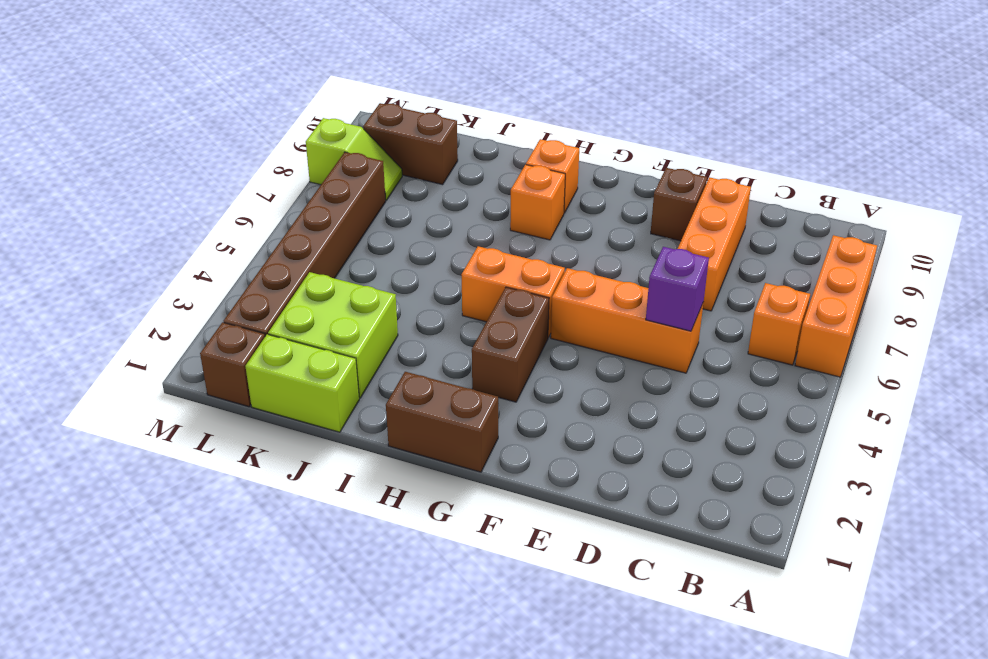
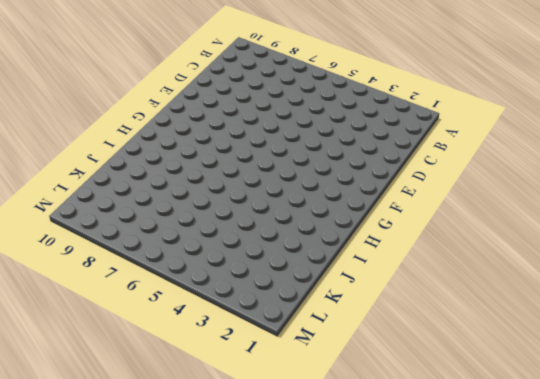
none -> orange brick A6:A8 level 1
none -> orange brick B6 level 1
none -> orange brick D5:F5 level 1

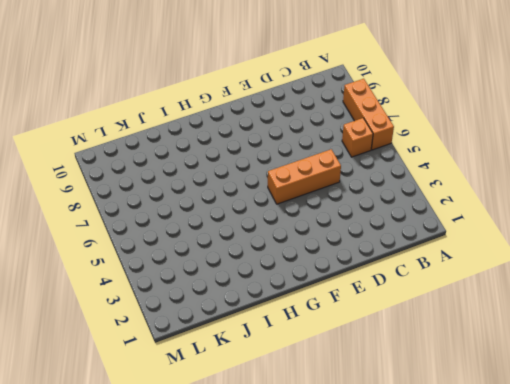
none -> orange brick D7:D9 level 1
none -> brown brick E9 level 1
none -> brown brick G1:H1 level 1

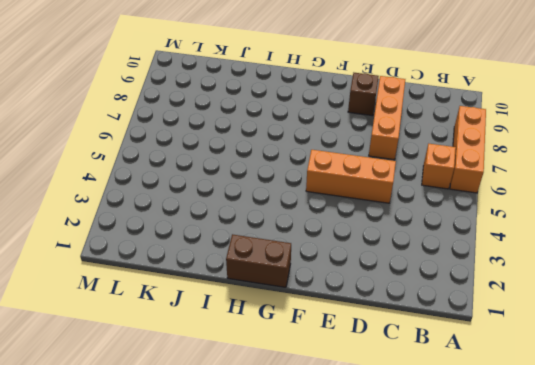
none -> brown brick G3:G4 level 1
none -> orange brick G5:H5 level 1
none -> orange brick H8 level 1

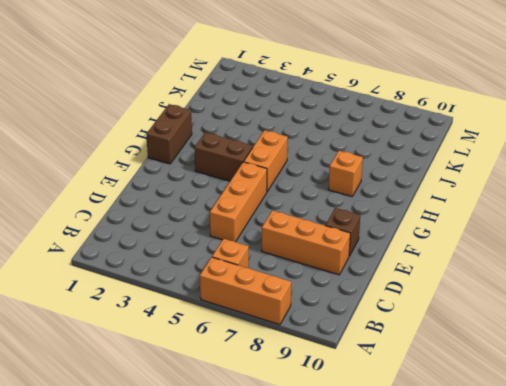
none -> orange brick H9 level 1
none -> lime brick J1:K1 level 1
none -> lime brick J2:K3 level 1

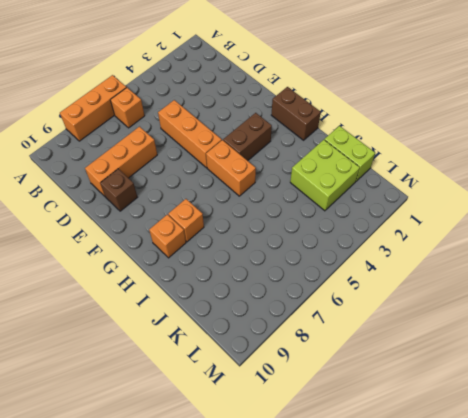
none -> brown brick K9:L9 level 1
none -> brown brick L1 level 1
none -> brown brick L2:L7 level 1

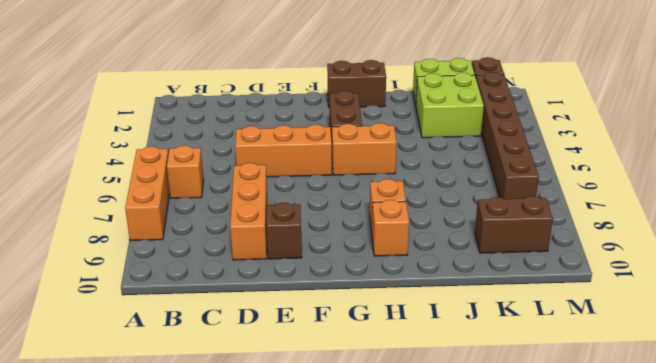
none -> lime slope L8:M8 level 1 top M
none -> purple brick D5 level 2

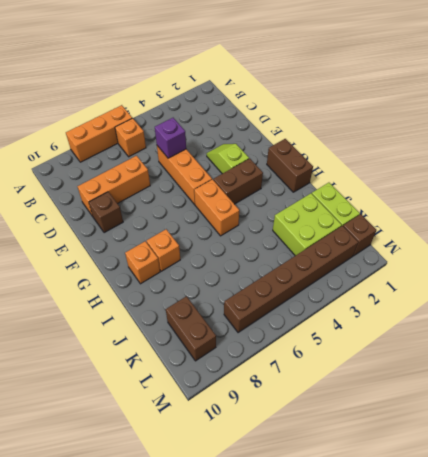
lime slope E3:F3 level 1 top F -> lime slope L8:M8 level 1 top M

